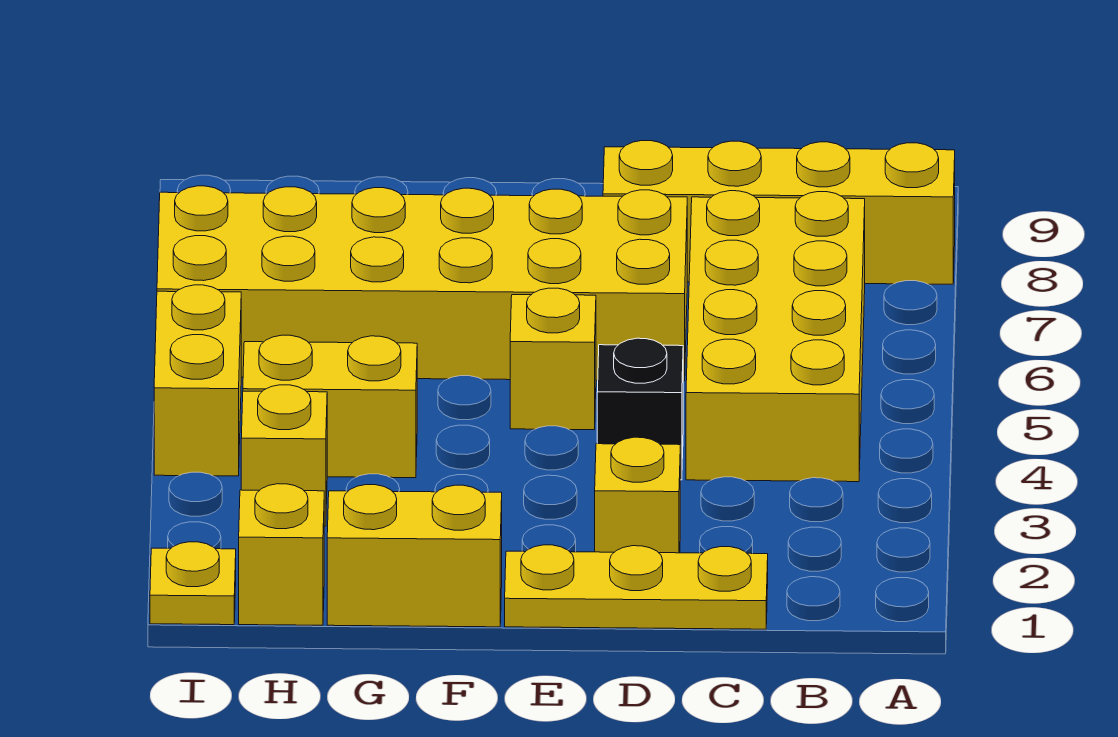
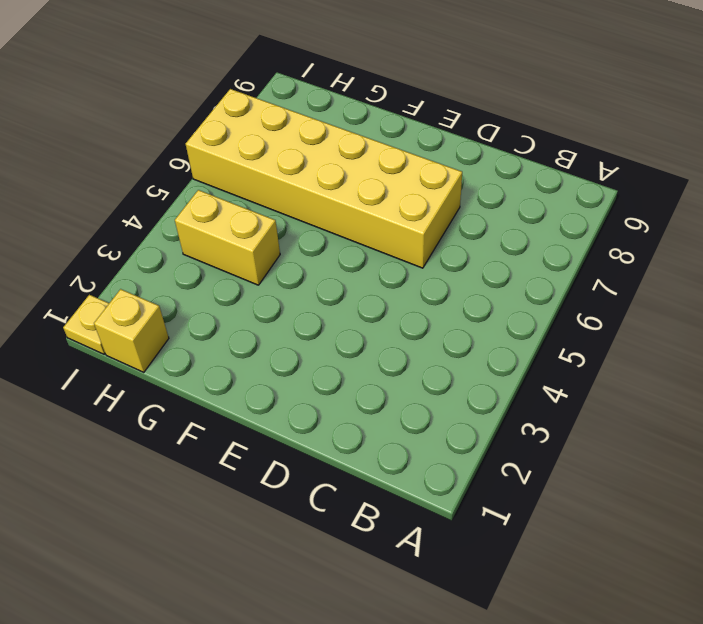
none -> yellow brick A8:D8 level 1
none -> yellow brick B4:C7 level 1
none -> yellow plate C1:E1 level 1

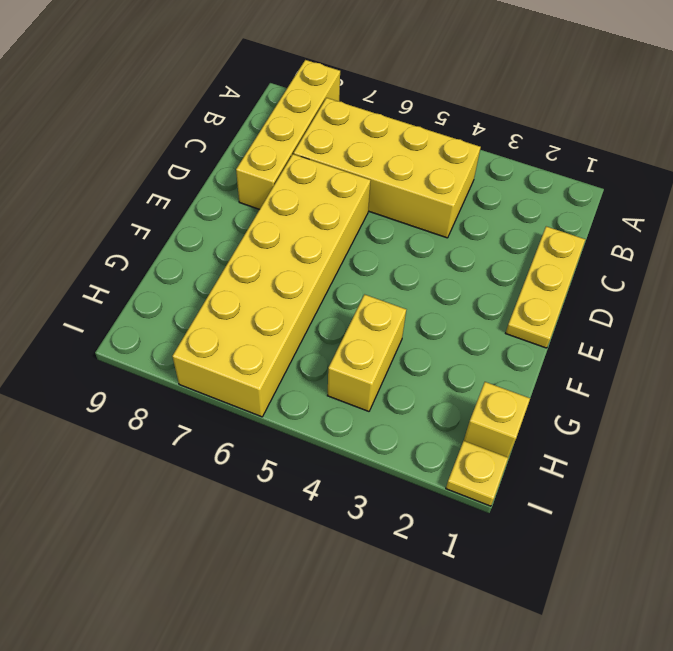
none -> yellow brick D2 level 1
none -> black brick D4 level 1
none -> yellow brick E5 level 1

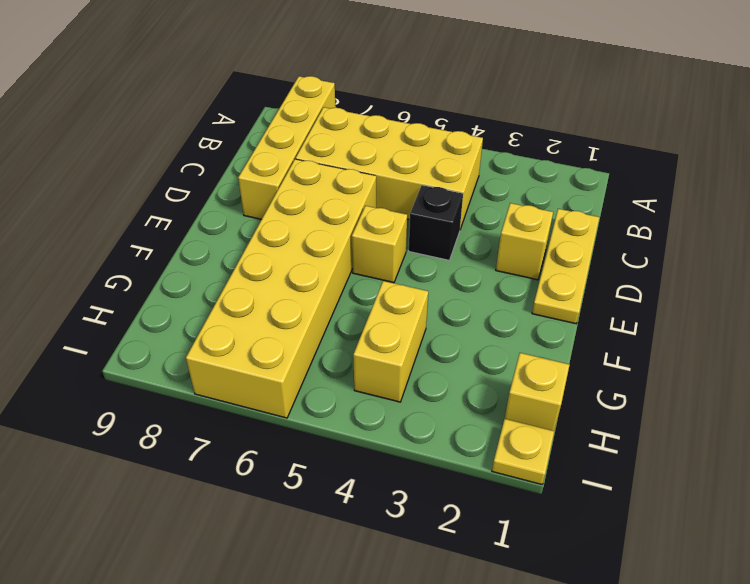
none -> yellow brick F1:G1 level 1
none -> yellow brick H3 level 1
none -> yellow brick I4:I5 level 1

